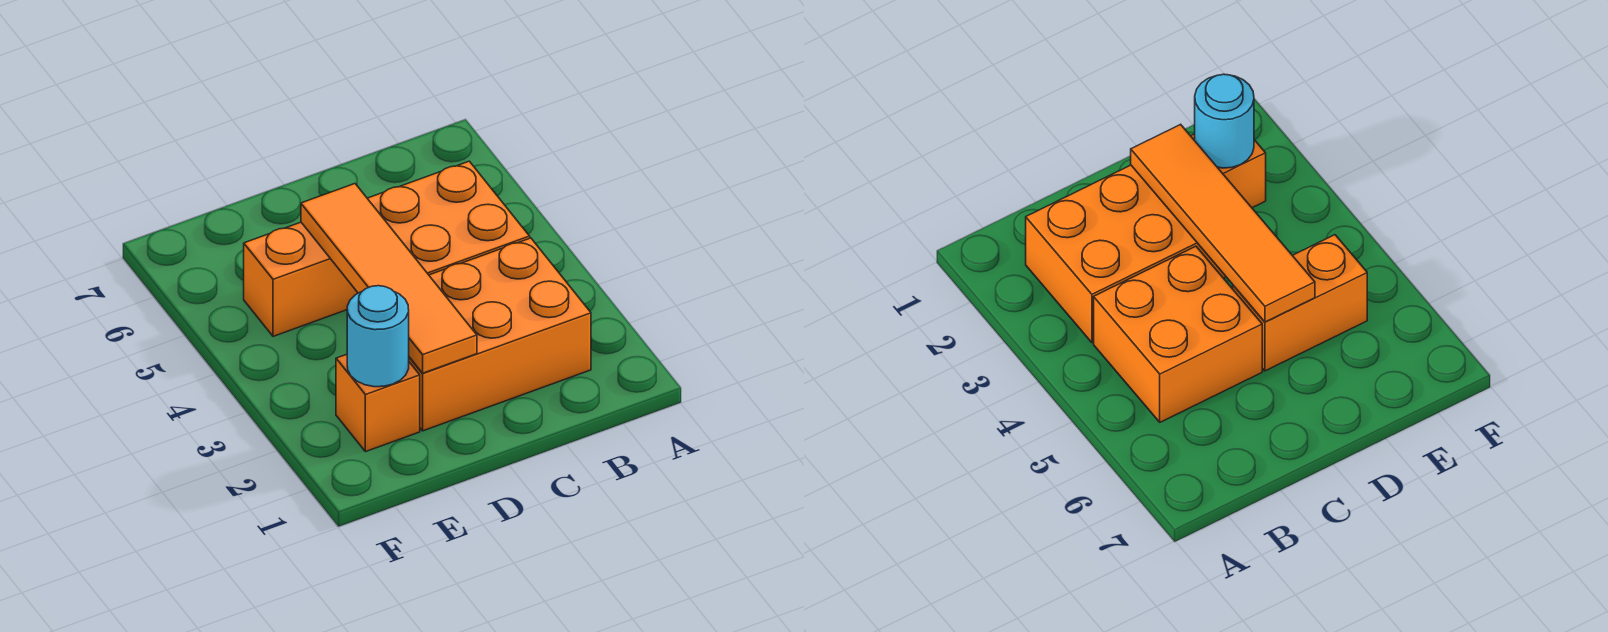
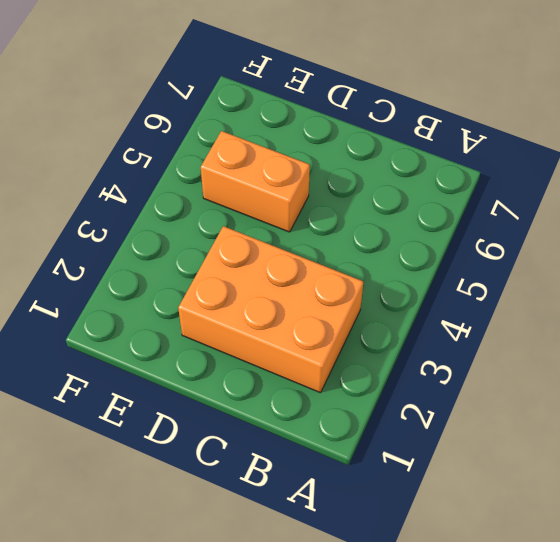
none -> orange brick B4:C5 level 1
none -> orange brick E2 level 1

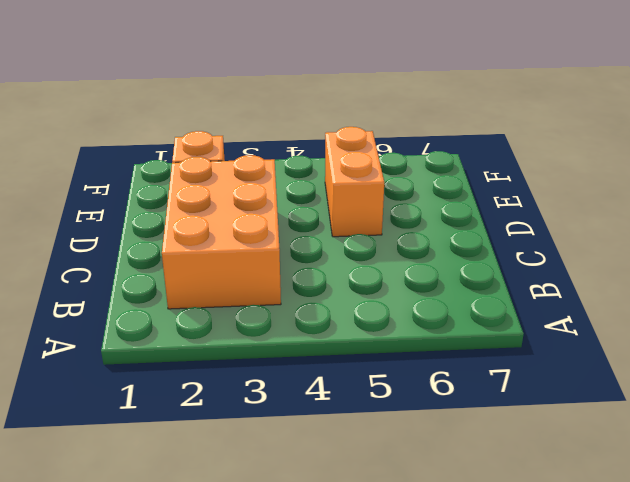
none -> orange brick B4:C5 level 1
none -> orange tile D2:D5 level 2

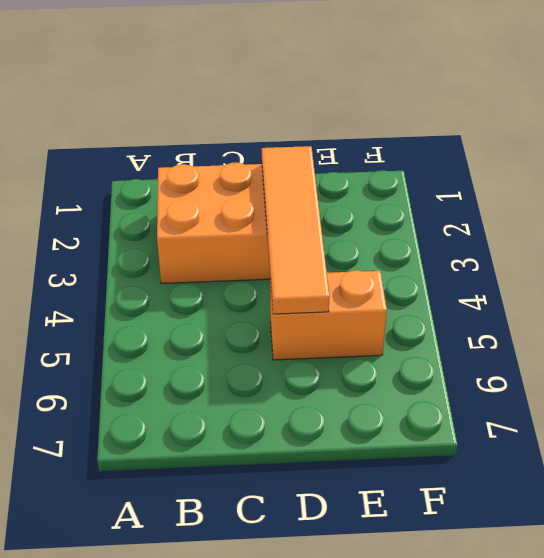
none -> orange brick B4:C5 level 1
none -> orange brick E2 level 1

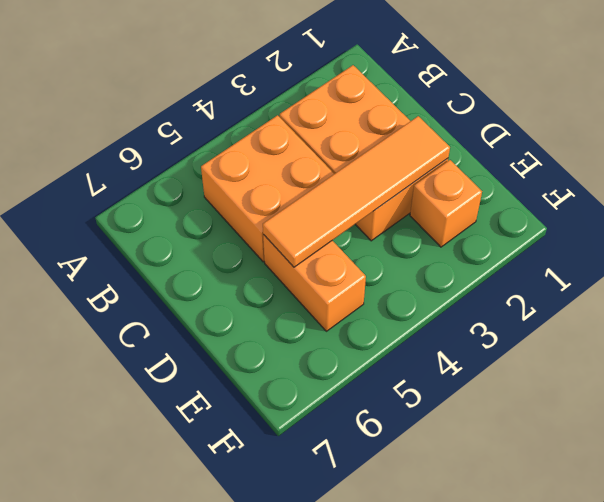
none -> cyan round brick E2 level 2

